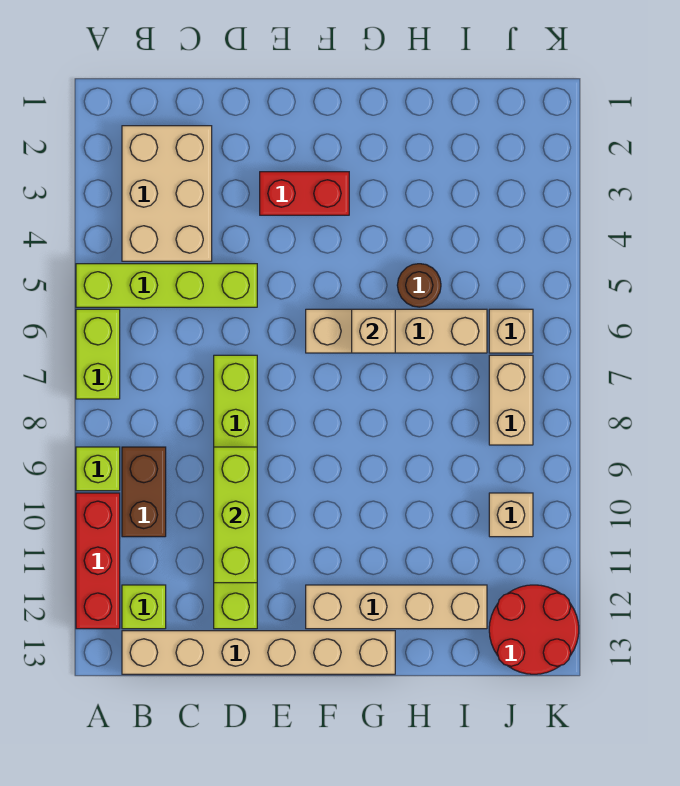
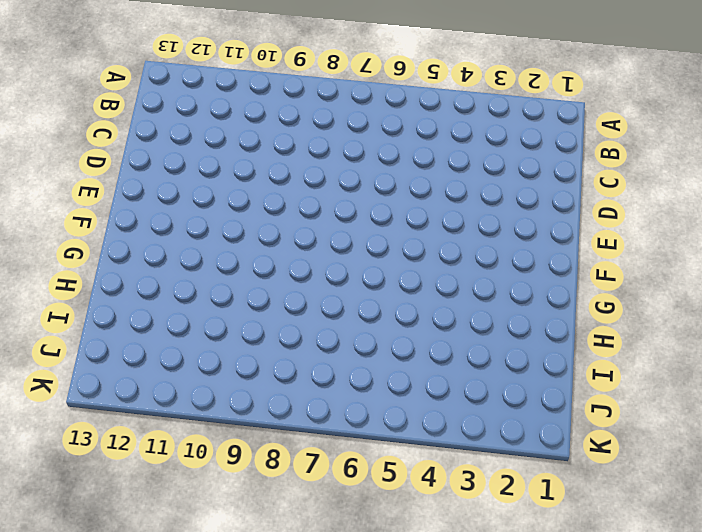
none -> lime brick A5:D5 level 1
none -> lime brick A6:A7 level 1
none -> lime brick A9 level 1

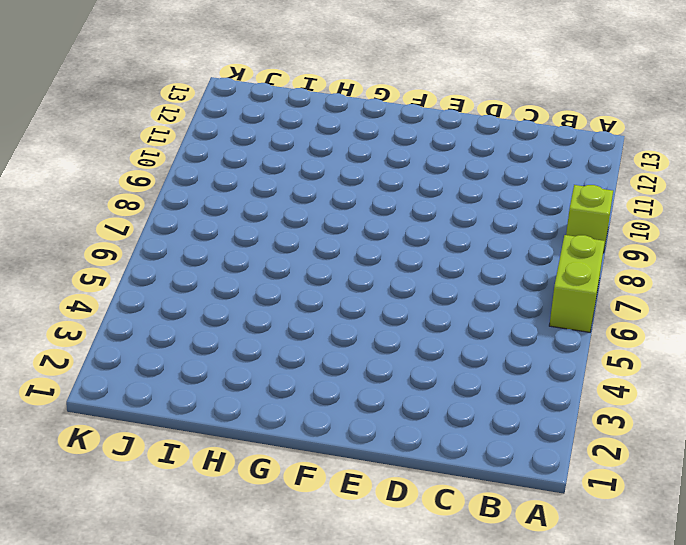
none -> lime brick A5:D5 level 1
none -> red brick A10:A12 level 1
none -> tan brick B2:C4 level 1

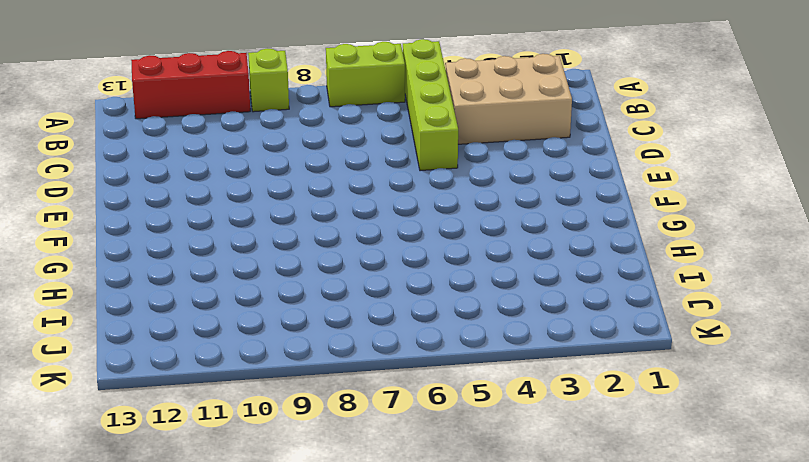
none -> brown brick B9:B10 level 1
none -> lime brick B12 level 1
none -> tan brick B13:G13 level 1

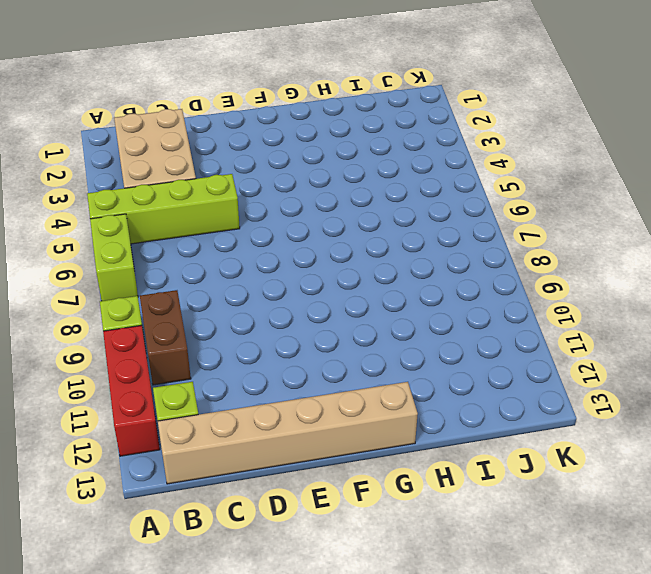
none -> lime brick D7:D12 level 1
none -> red brick E3:F3 level 1
none -> tan brick F6:I6 level 1

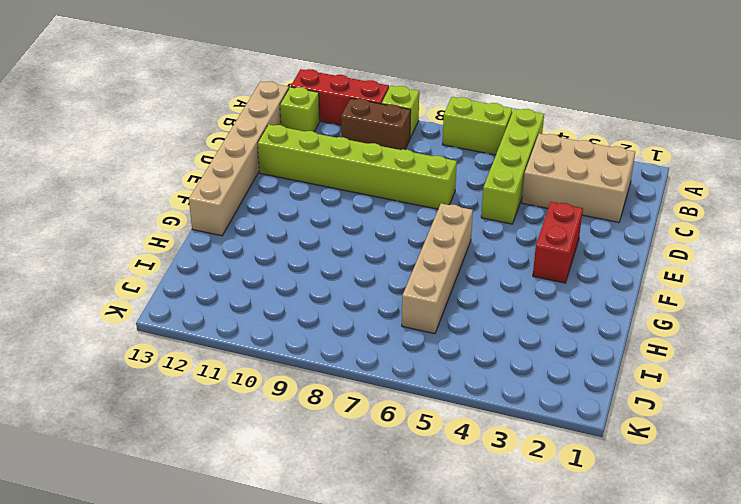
none -> tan brick F12:I12 level 1
none -> brown round brick H5 level 1
none -> tan brick J6 level 1

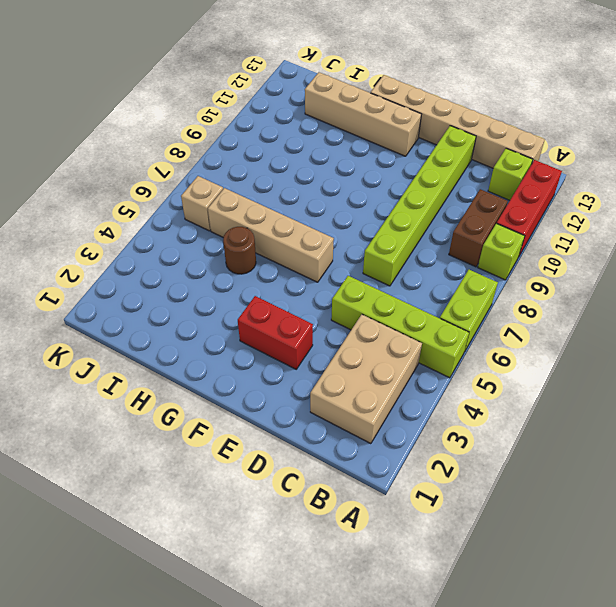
none -> tan brick J7:J8 level 1
none -> tan brick J10 level 1
none -> red round brick J12:K13 level 1

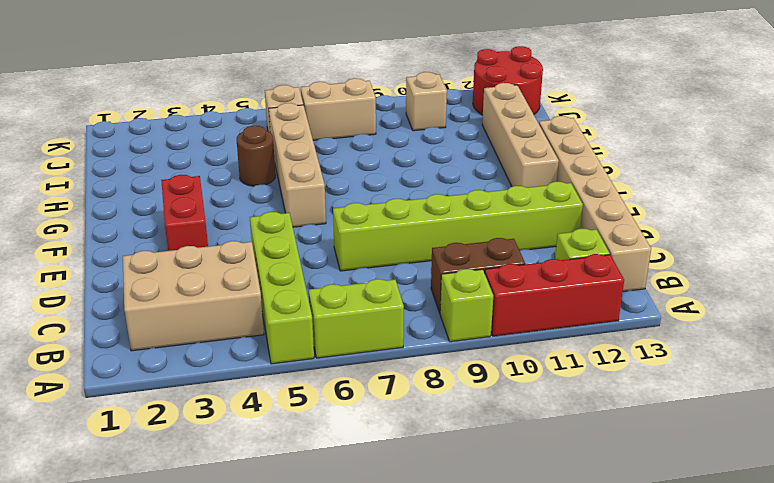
none -> lime brick D9:D11 level 2
none -> tan brick G6 level 2

